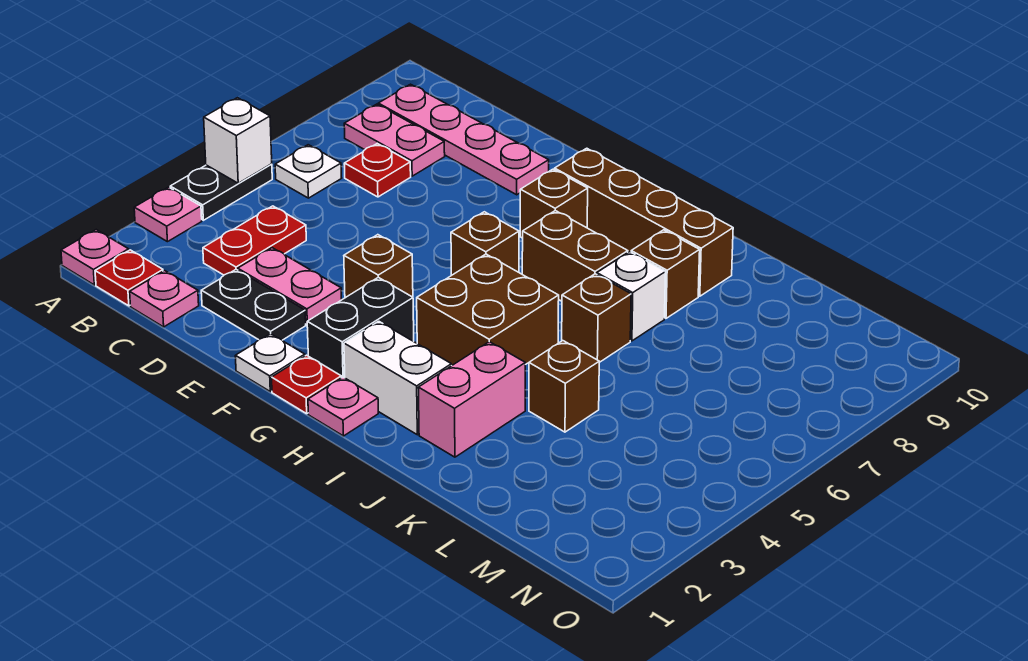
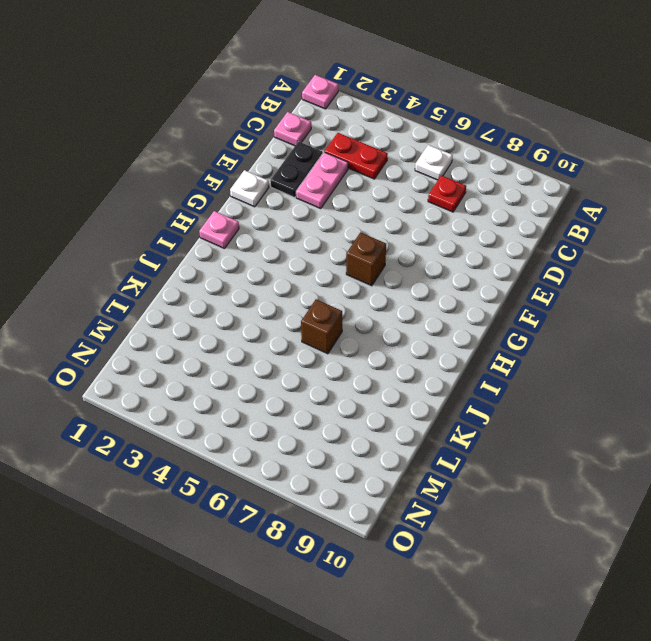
none -> pink plate A3 level 1
none -> black plate A4:A5 level 1
none -> red plate B1 level 1

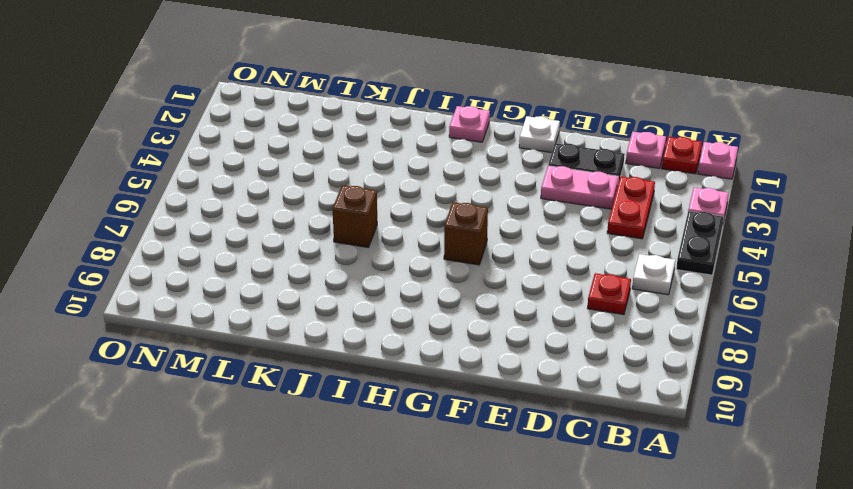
none -> pink plate B8:C8 level 1
none -> pink plate B9:E9 level 1
none -> brown brick F4 level 1

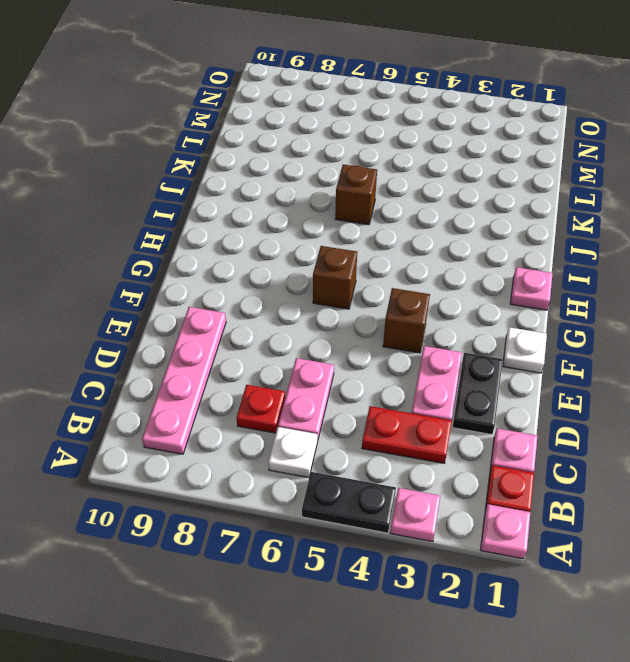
pink plate C6:D6 level 1 -> pink plate B8:C8 level 1
none -> red plate G1 level 1
none -> black brick G2:G3 level 1
none -> brown brick G8 level 1

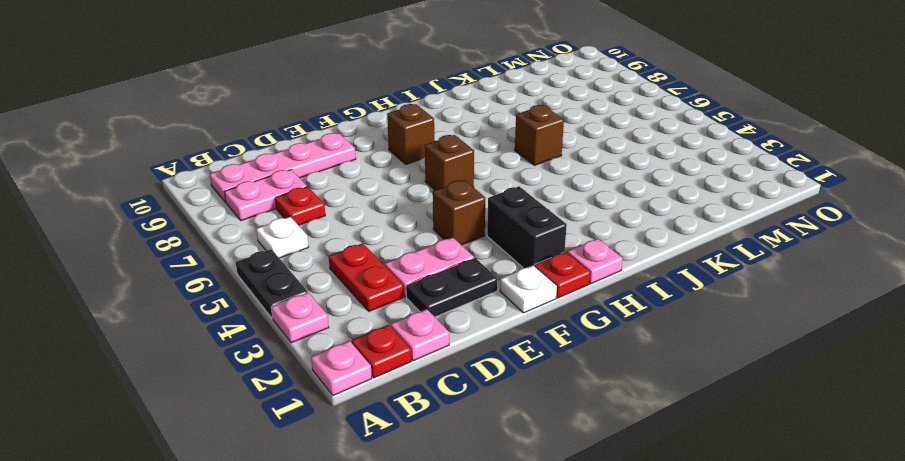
none -> brown brick G9:J9 level 1
none -> white brick H2:I2 level 1
none -> brown brick H4:I5 level 1

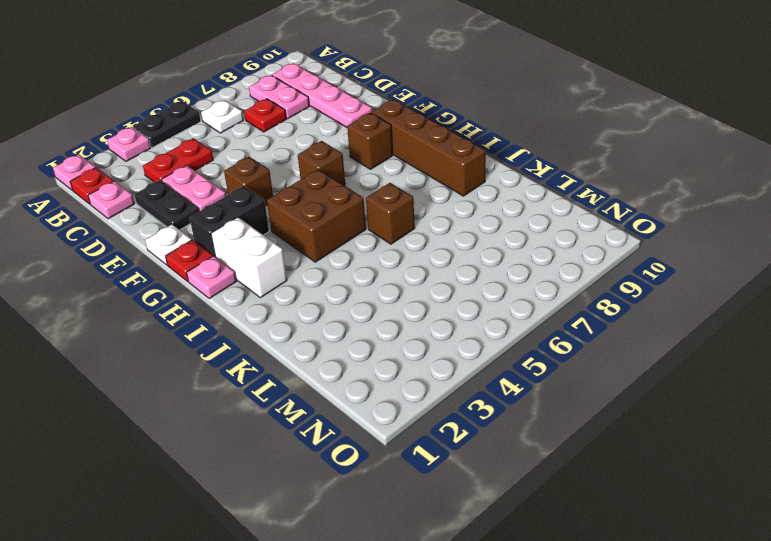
none -> brown brick H7:I7 level 1
none -> pink brick J2:J3 level 1
none -> white brick J7 level 1

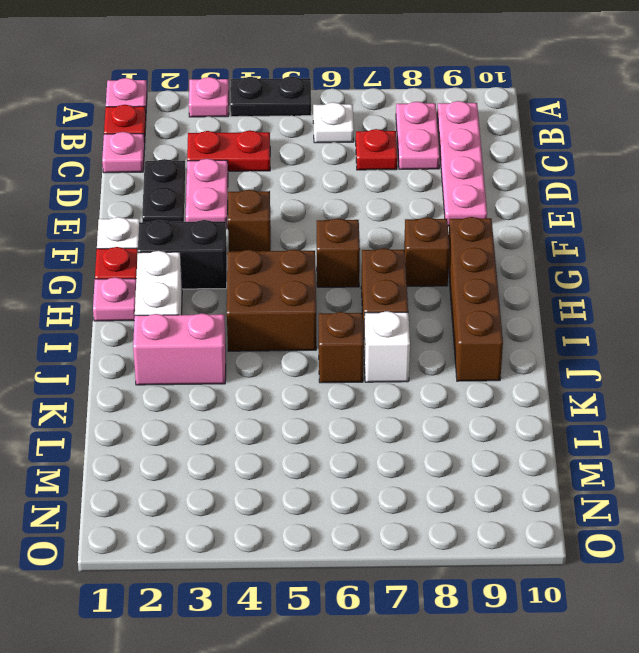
none -> brown brick J8 level 1
none -> brown brick K4 level 1
none -> white brick A5 level 2

